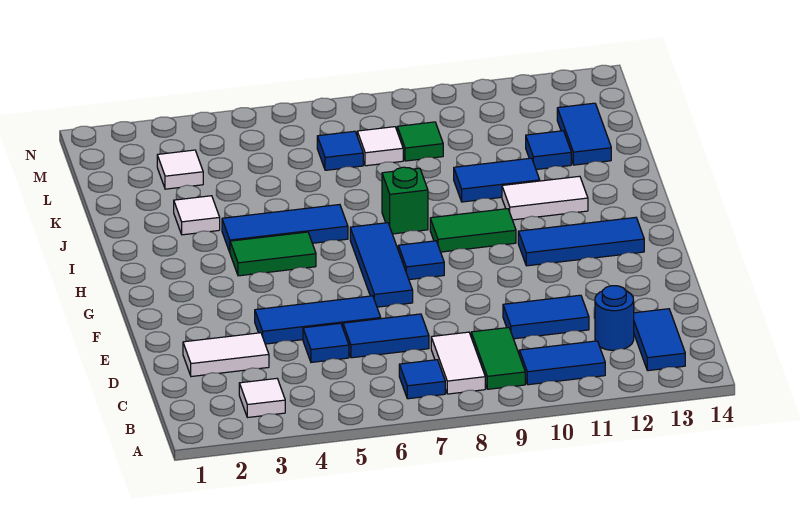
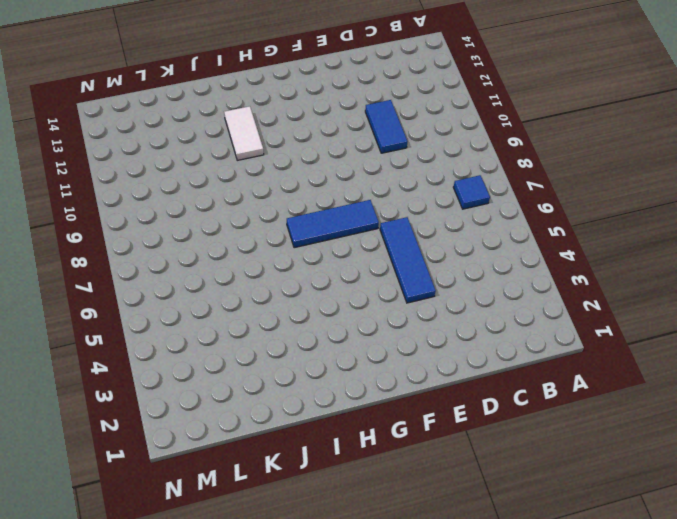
none -> white tile B3 level 1
none -> white tile B8:C8 level 1
none -> green tile B9:C9 level 1

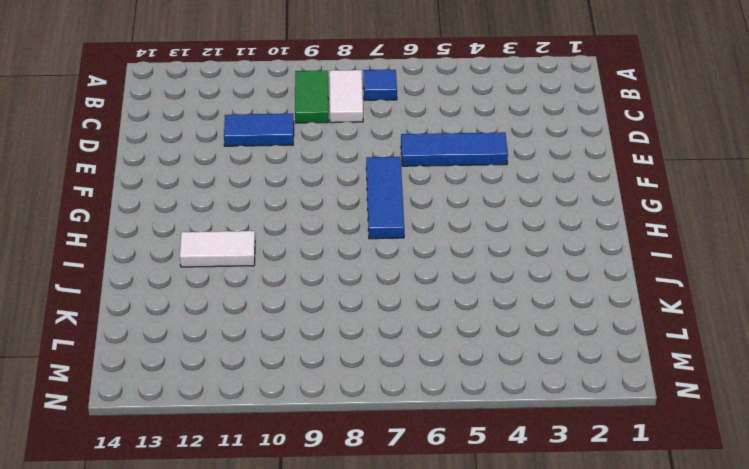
none -> white tile B3 level 1
none -> blue tile B10:B11 level 1
none -> blue tile B13:C13 level 1

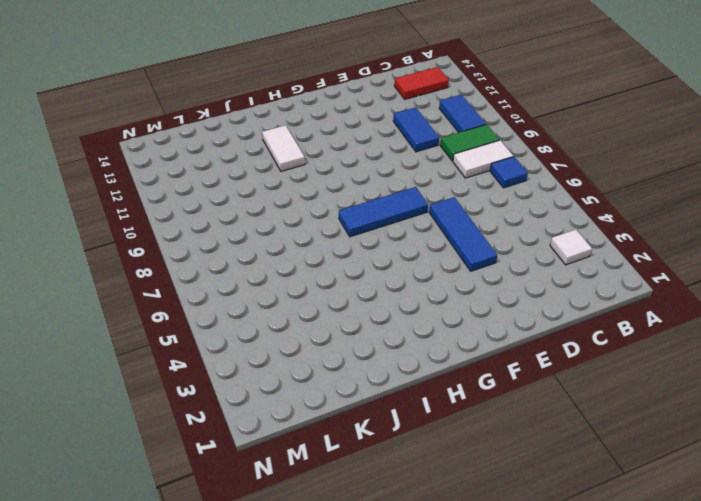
red tile B13:C13 level 1 -> blue tile B13:C13 level 1
none -> blue round brick C12 level 1
none -> white tile D2:D3 level 1
none -> blue tile D5 level 1

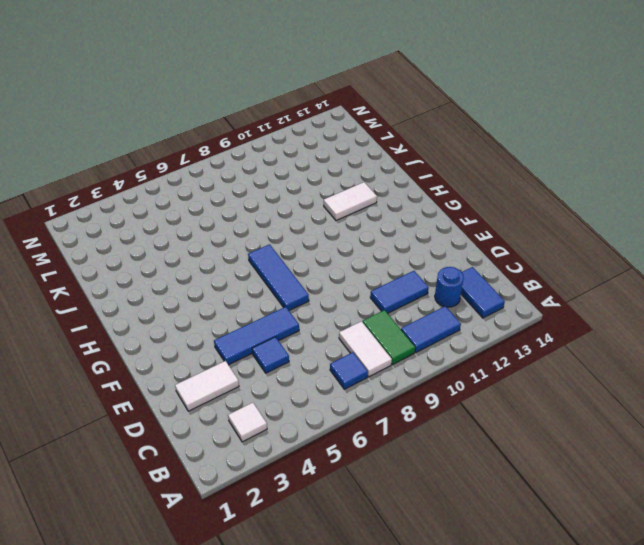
none -> blue tile D6:D7 level 1
none -> blue tile G8 level 1
none -> blue tile G11:G13 level 1

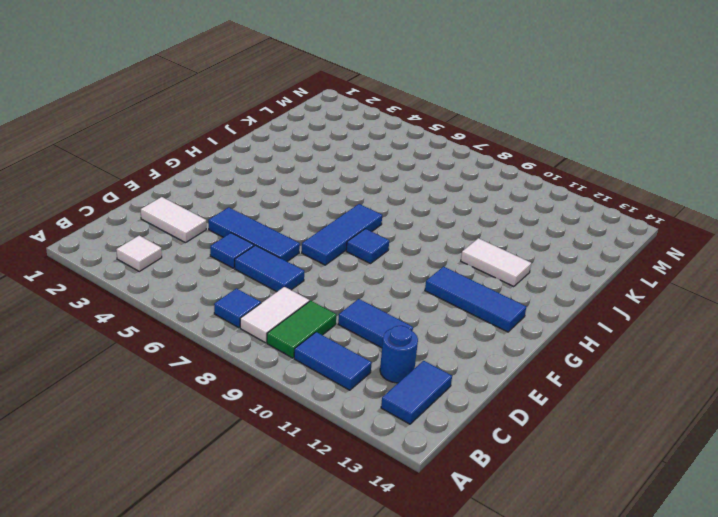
none -> green tile H4:H5 level 1
none -> green tile H9:H10 level 1
none -> blue tile I4:I6 level 1

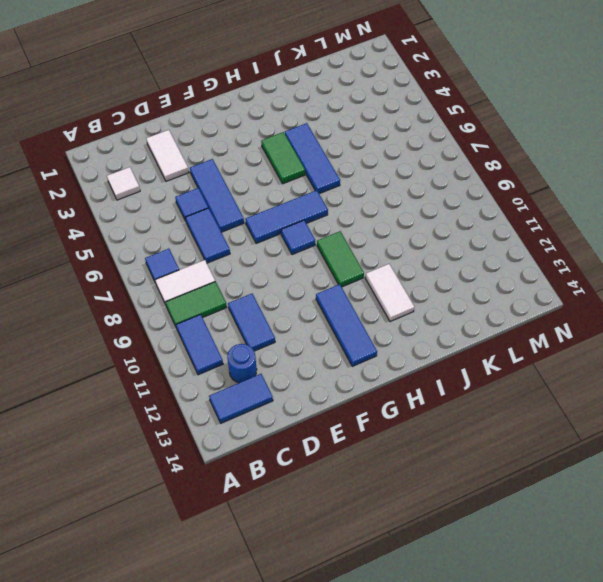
none -> green brick I8 level 1
none -> white tile J3 level 1
none -> blue tile J10:J11 level 1

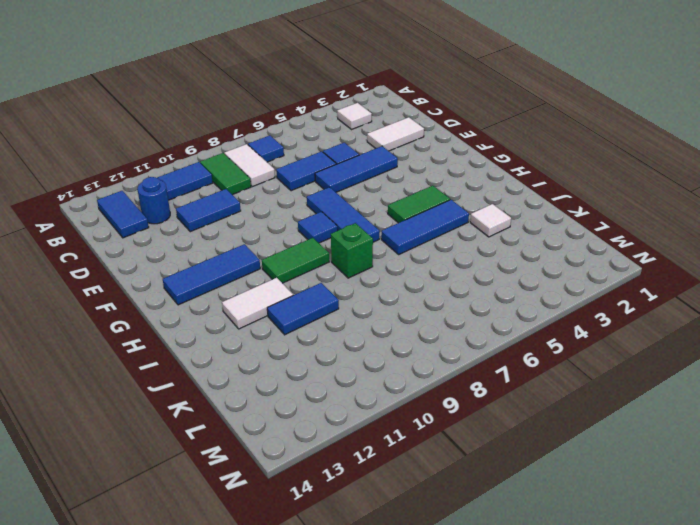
none -> blue tile K12 level 1
none -> blue tile K13:L13 level 1
none -> white tile L3 level 1

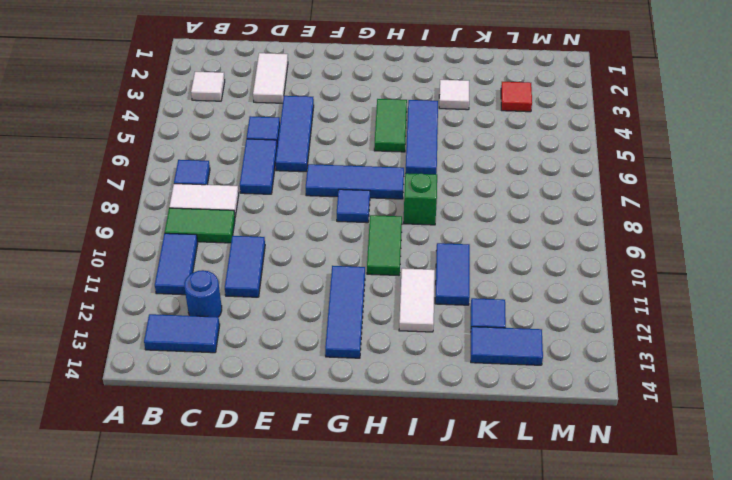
red tile L3 level 1 -> white tile L3 level 1
none -> blue tile L7 level 1
none -> white tile L8 level 1
none -> green tile L9 level 1

